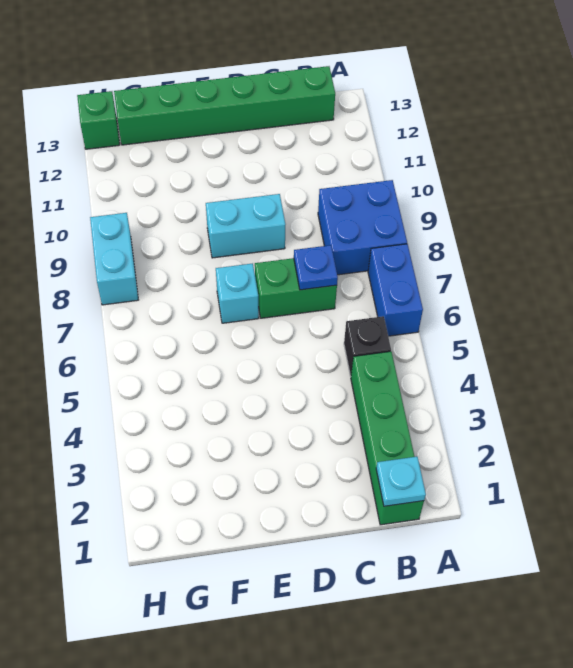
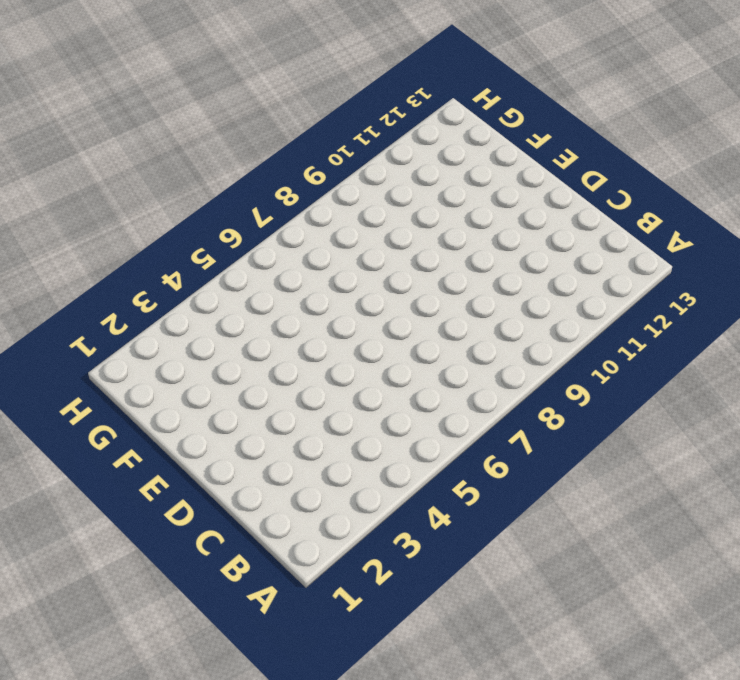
none -> blue brick A6:A7 level 1
none -> blue brick A8:B9 level 1
none -> green brick B1:B4 level 1

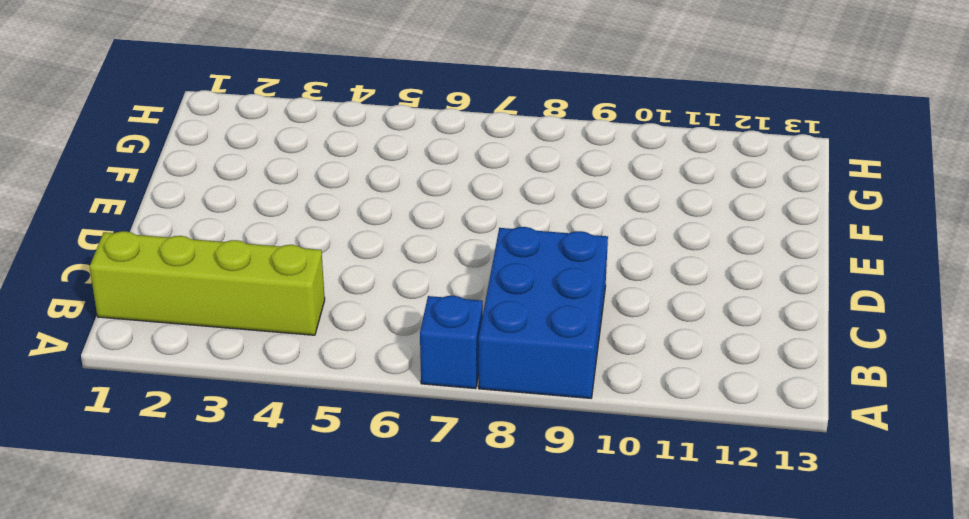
blue brick A7 level 1 -> blue brick A6:A7 level 1
blue brick A8:C9 level 1 -> blue brick A8:B9 level 1
lime brick B1:B4 level 1 -> green brick B1:B4 level 1
none -> black brick B5 level 1
none -> green brick B13:G13 level 1
none -> green brick C7:D7 level 1

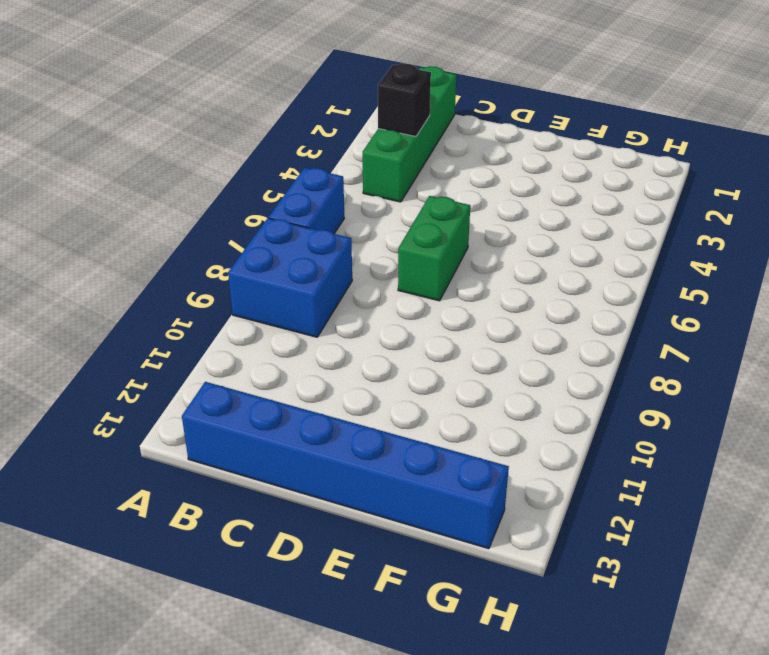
black brick B3 level 2 -> black brick B5 level 1
blue brick B13:G13 level 1 -> green brick B13:G13 level 1
green brick D6:D7 level 1 -> green brick C7:D7 level 1
none -> cyan brick D9:E9 level 1
none -> cyan brick E7 level 1
none -> cyan brick H8:H9 level 1

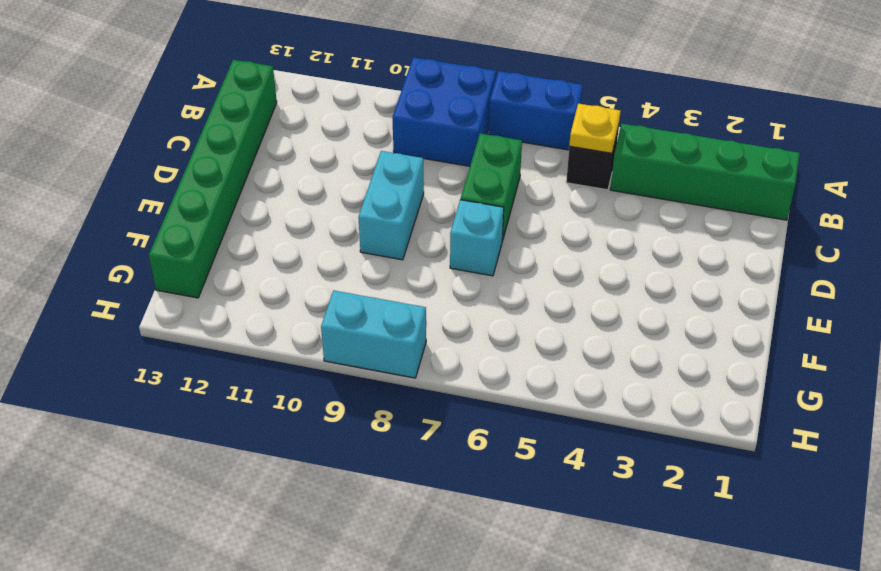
yellow plate B5 level 2 -> none
none -> green brick H13 level 1
none -> cyan plate B1 level 2
none -> blue plate C7 level 2

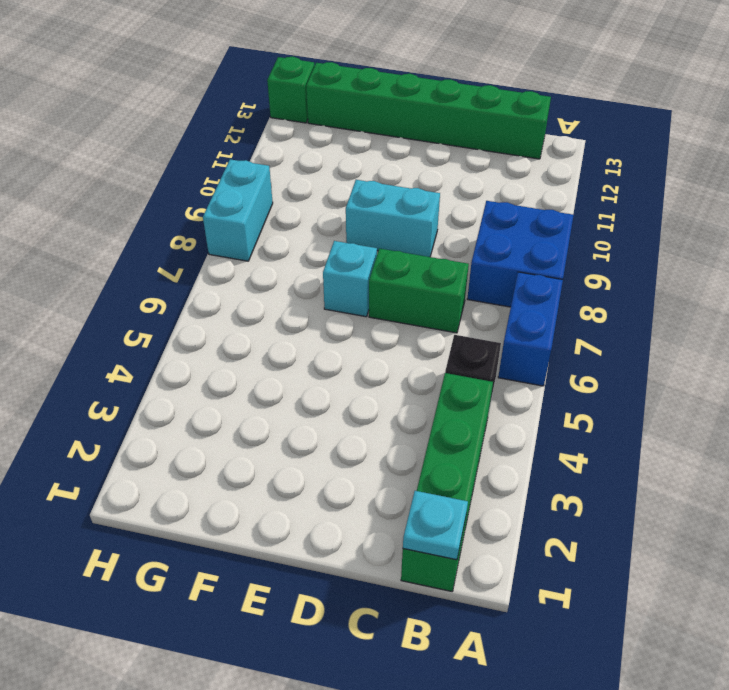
none -> blue plate C7 level 2

